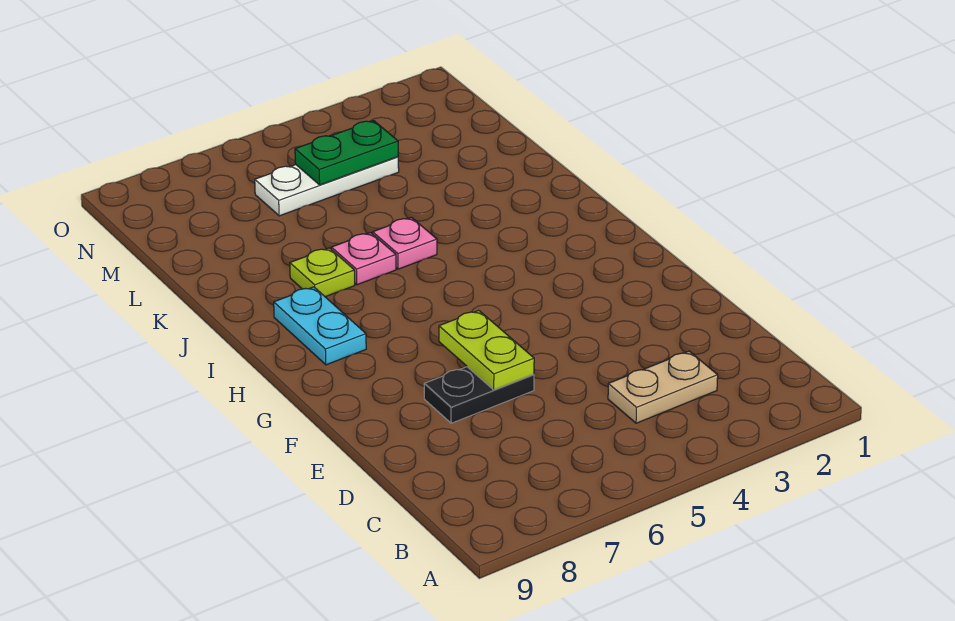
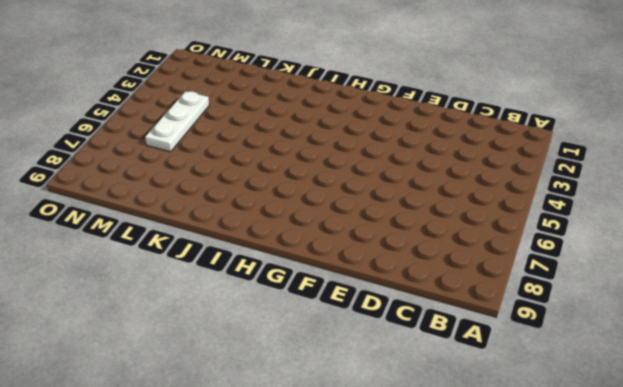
none -> tan plate C3:C4 level 1
none -> black plate E6:E7 level 1

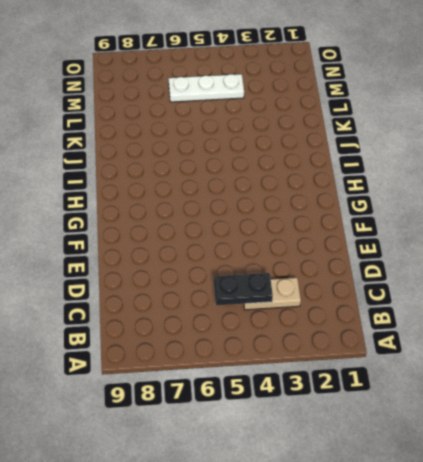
black plate C4:C5 level 2 -> black plate E6:E7 level 1
none -> cyan plate H8:I8 level 1
none -> pink plate J5 level 1

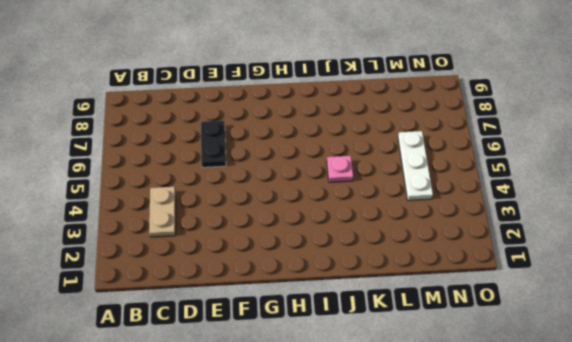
none -> cyan plate H8:I8 level 1
none -> pink plate J6 level 1

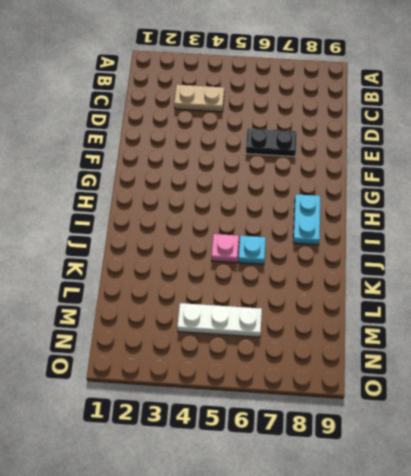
cyan plate J6 level 1 -> pink plate J6 level 1
none -> lime plate J7 level 1
none -> lime plate E6:F6 level 2

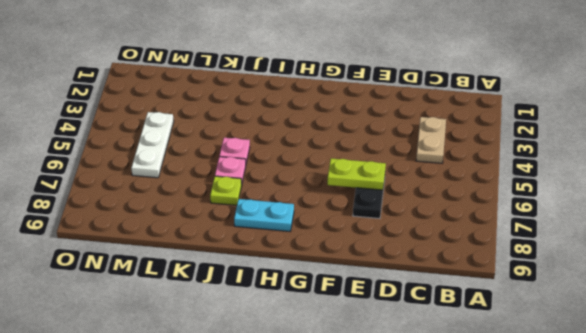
none -> green plate M4:M5 level 2

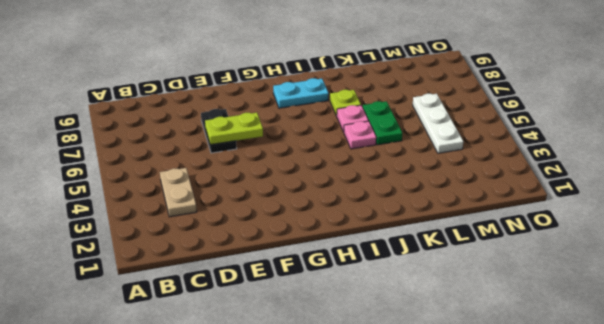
green plate K5:K6 level 1 -> green plate M4:M5 level 2

